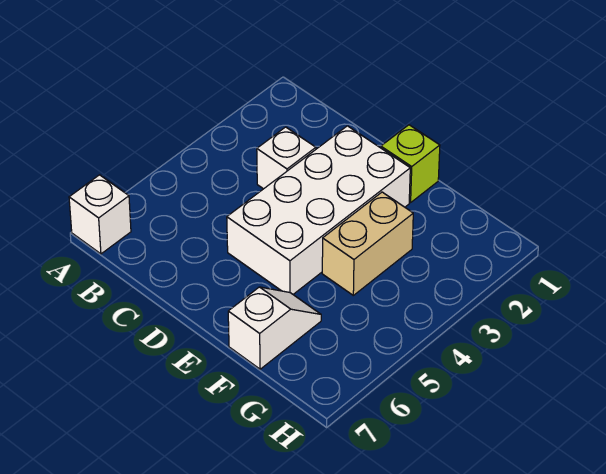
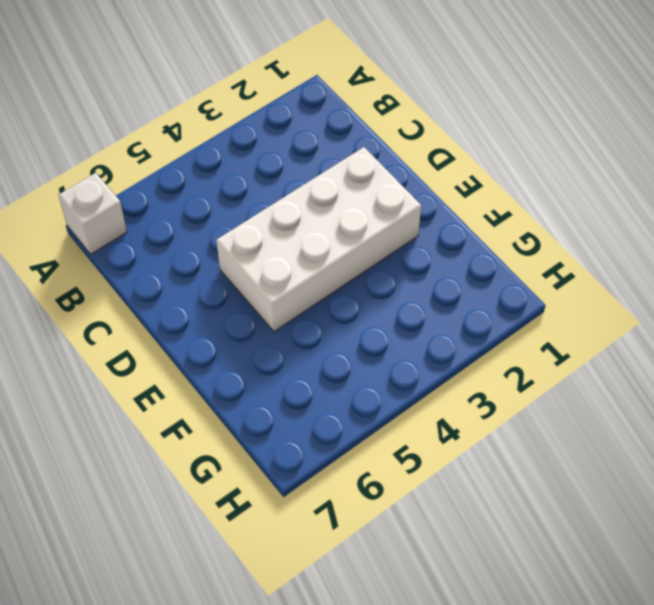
none -> white brick C3 level 1
none -> lime brick E1 level 1

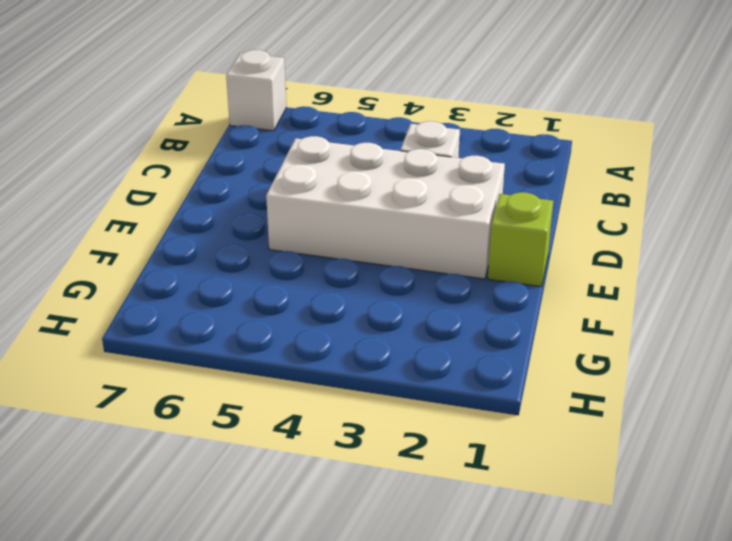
none -> tan brick F3:F4 level 1
none -> white slope F6:F7 level 1 top 7

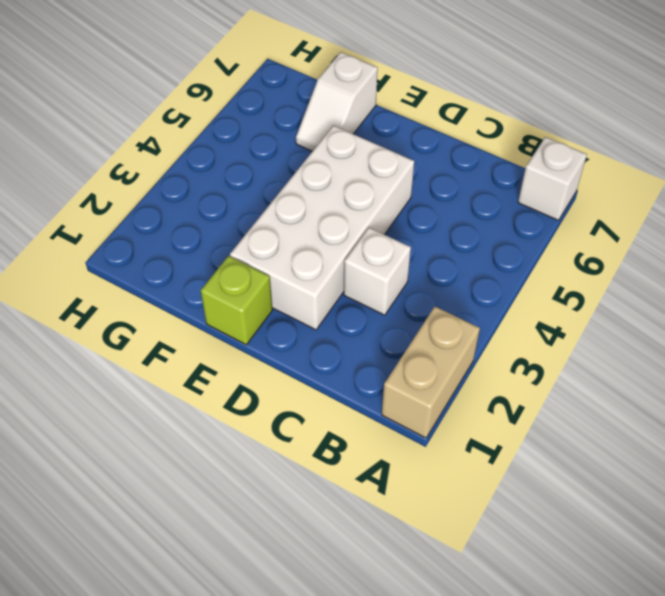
tan brick A1:A2 level 1 -> tan brick F3:F4 level 1

